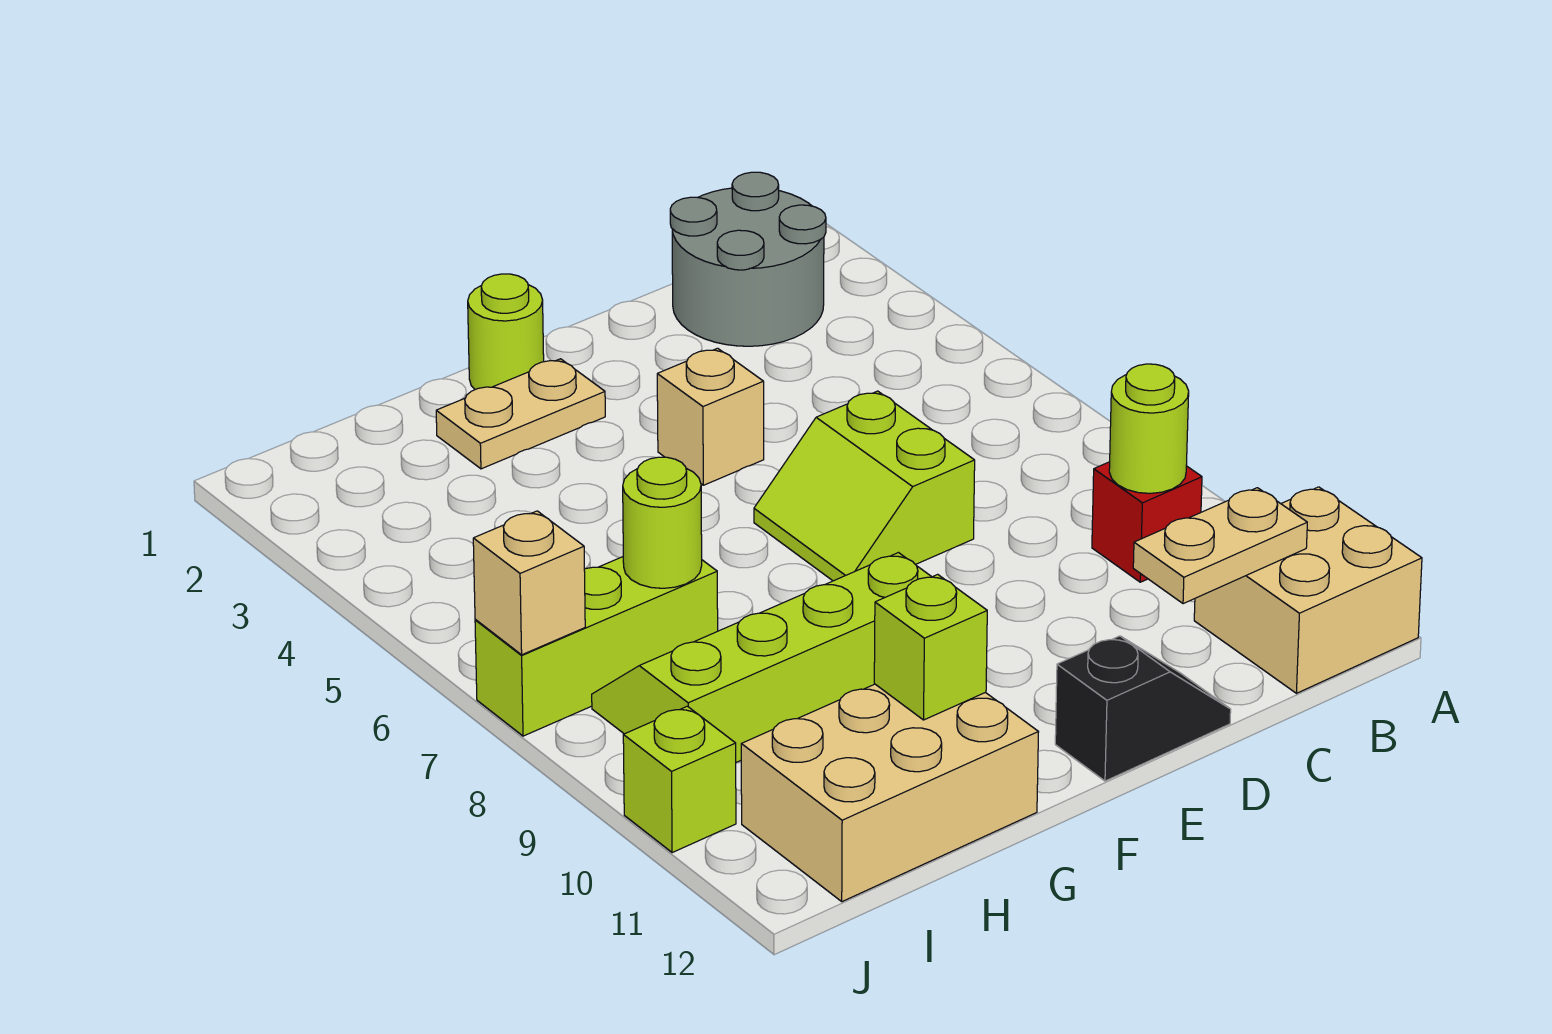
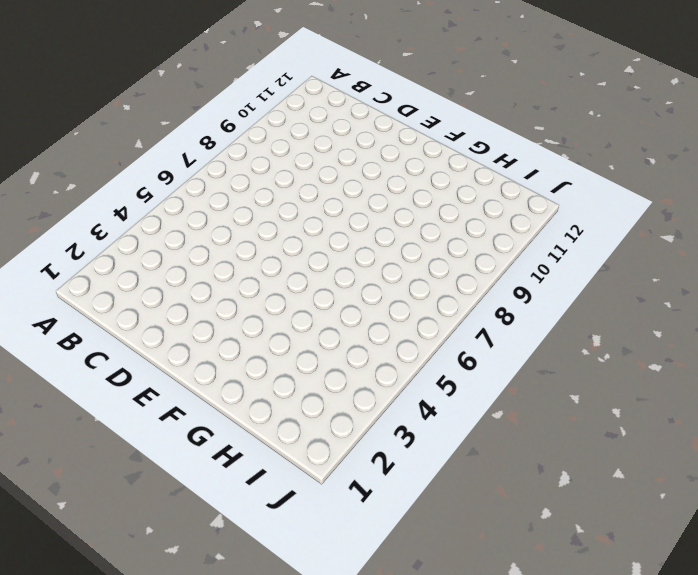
none -> tan brick A11:B12 level 1
none -> grey round brick B1:C2 level 1
none -> red brick B9 level 1

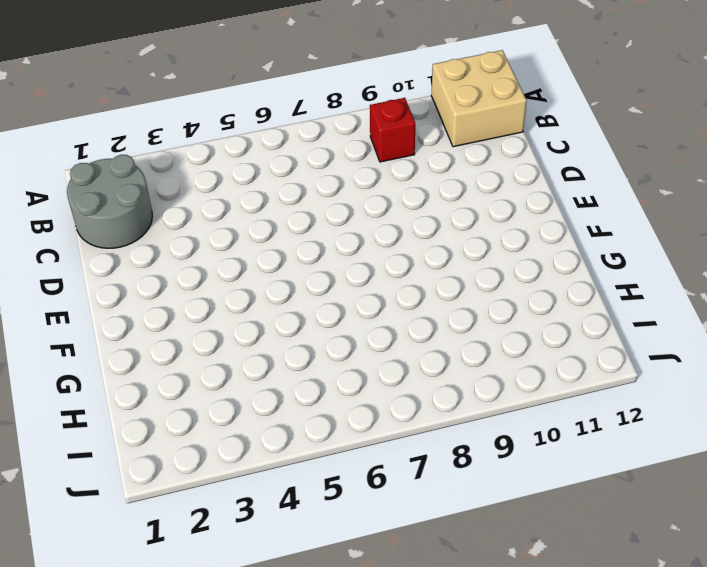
none -> lime slope D6:E7 level 1 top D
none -> black slope D12:E12 level 1 top E
none -> tan brick E4 level 1

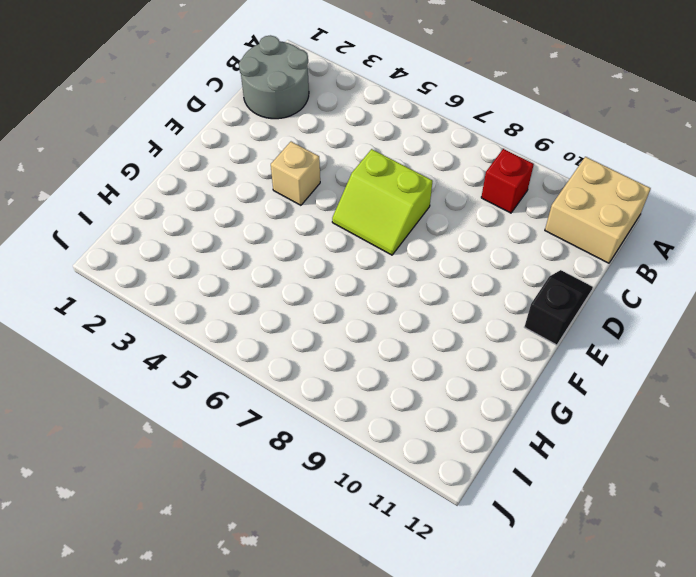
none -> lime round brick F1 level 1
none -> tan plate F2:G2 level 1
none -> lime slope F8:I9 level 1 top 9

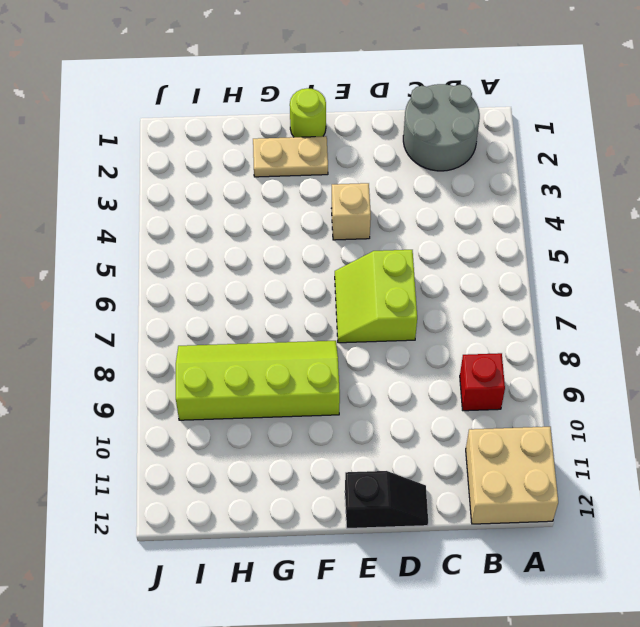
none -> tan brick G11:I12 level 1
none -> lime brick H7:J7 level 1
none -> lime brick J10 level 1

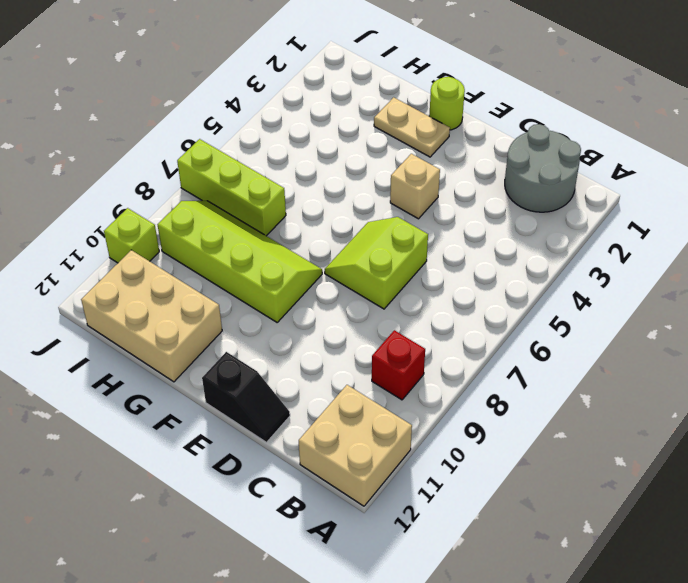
none -> lime round brick B9 level 2
none -> tan plate B11:C11 level 2
none -> lime brick G11 level 2

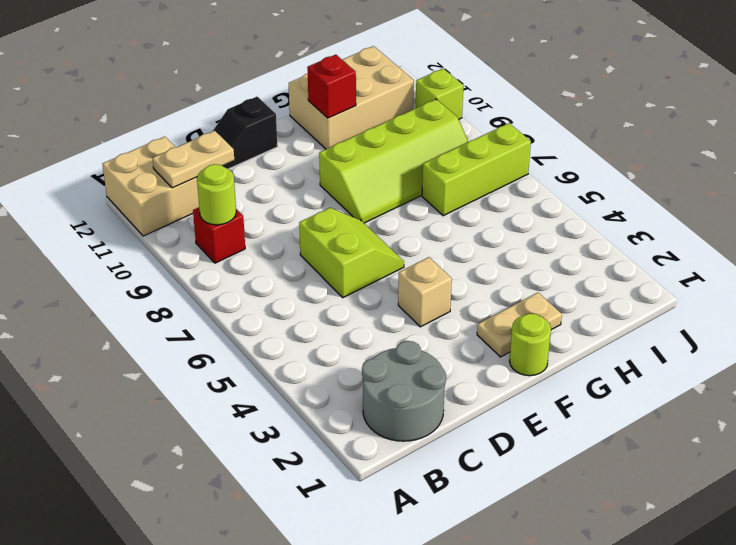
red brick G11 level 2 -> lime brick G11 level 2
none -> lime round brick H7 level 2
none -> tan brick J7 level 2

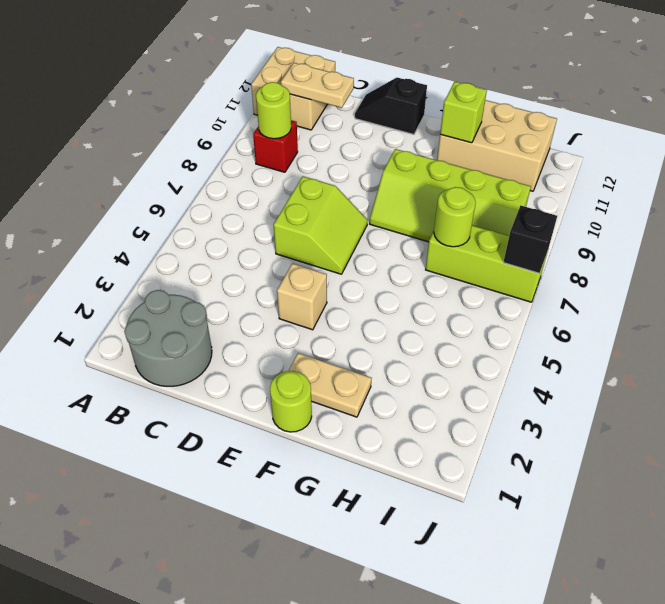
black brick J7 level 2 -> tan brick J7 level 2
none -> lime brick J10 level 1

